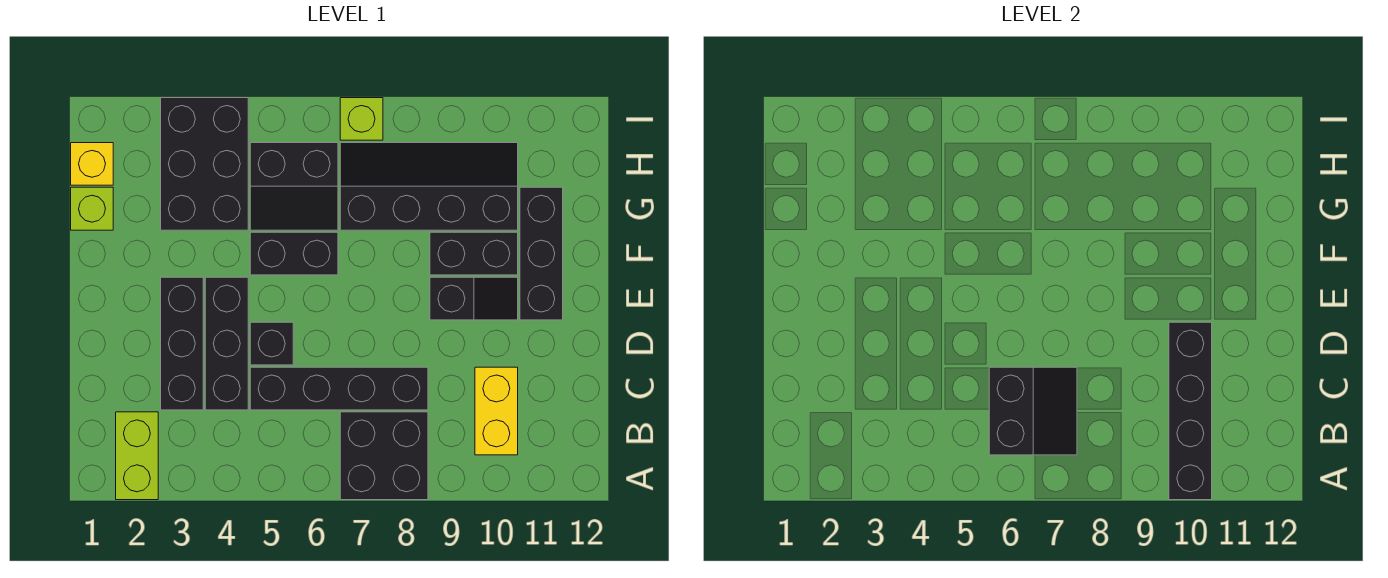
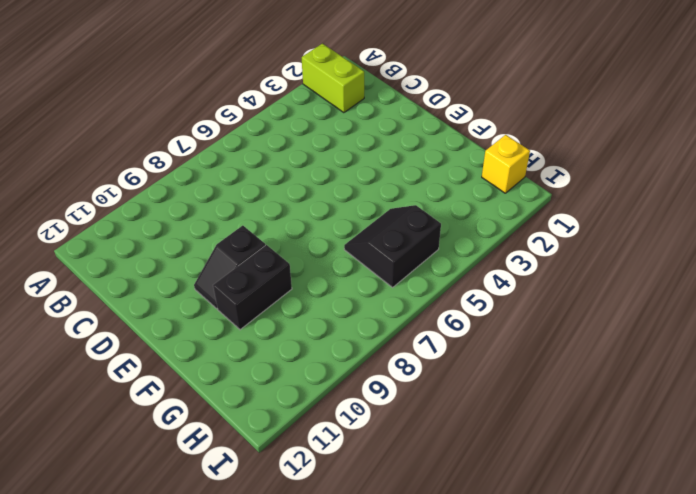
none -> black brick A7:B8 level 1
none -> yellow brick B10:C10 level 1
none -> black brick C3:E3 level 1

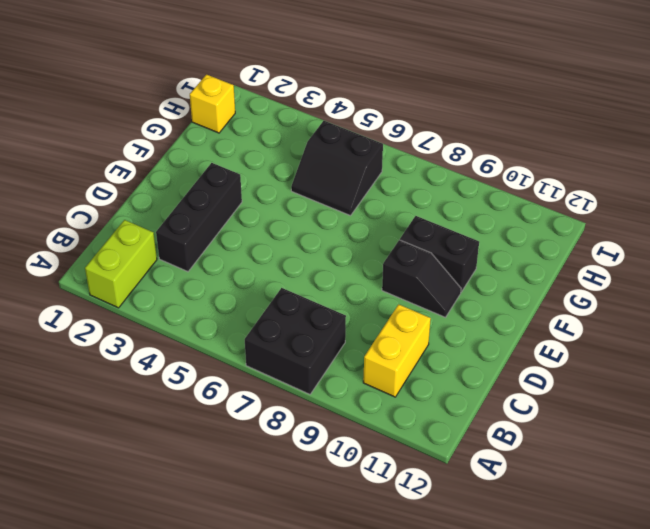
none -> black brick C4:E4 level 1
none -> black brick C5:C8 level 1
none -> black brick D5 level 1

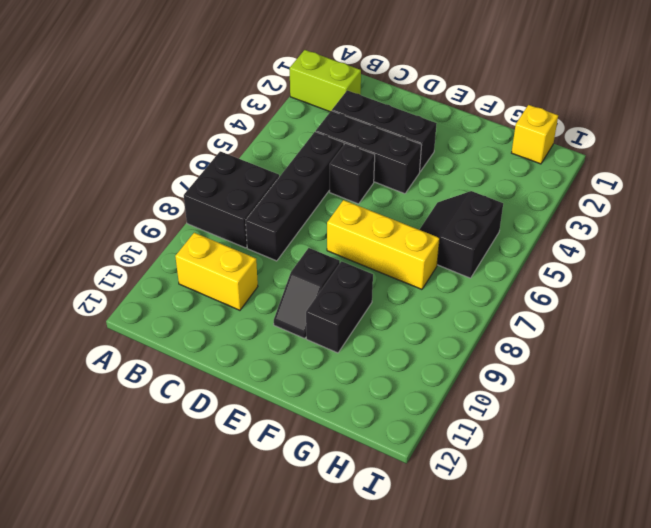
yellow brick E7:G7 level 1 -> black slope G7:H10 level 1 top G
none -> black brick E11:G11 level 1
none -> black brick F5:F6 level 1
none -> lime brick G1 level 1

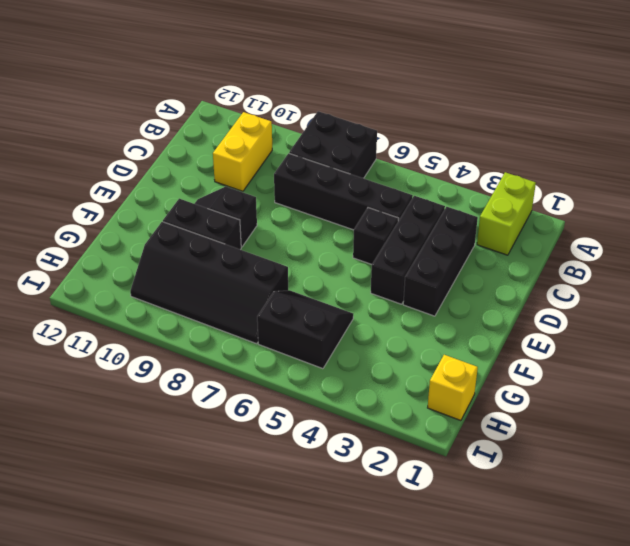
none -> black brick E11:G11 level 1
none -> black brick F5:F6 level 1
none -> lime brick G1 level 1

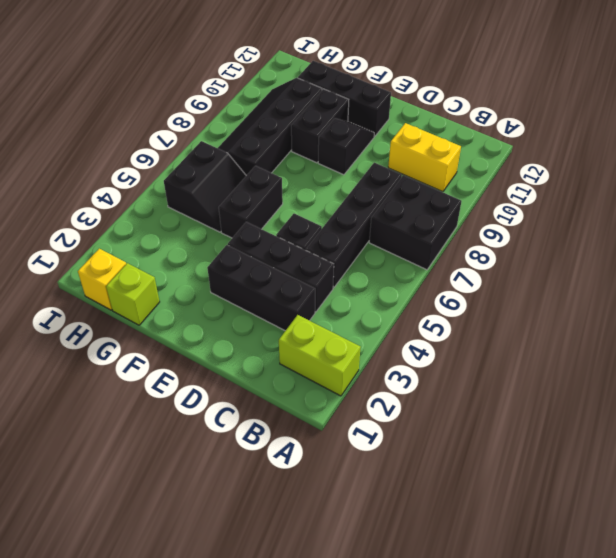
none -> black brick G3:I4 level 1
none -> lime brick I7 level 1
none -> black brick A10:D10 level 2

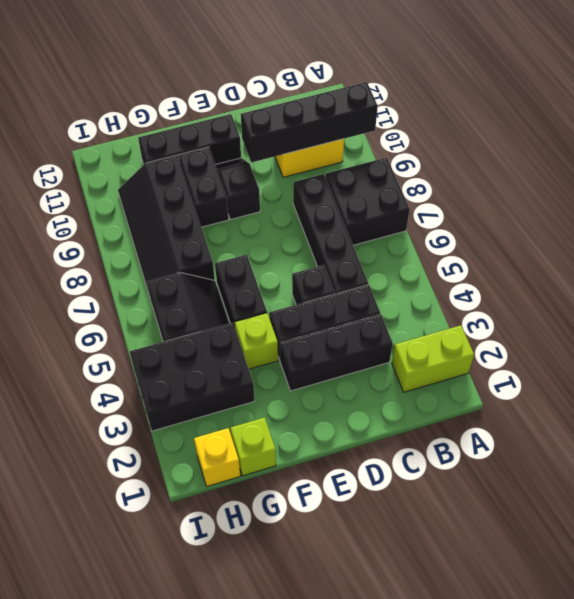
lime brick F4 level 1 -> lime brick I7 level 1
none -> black slope B6:C7 level 2 top 6

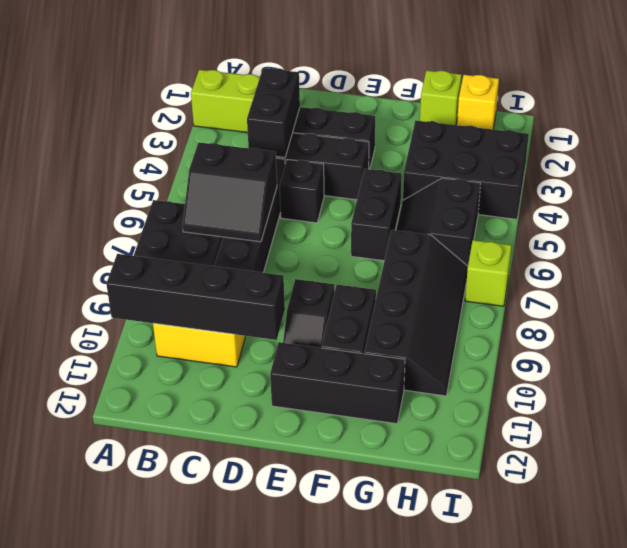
black brick C3:C4 level 2 -> none

